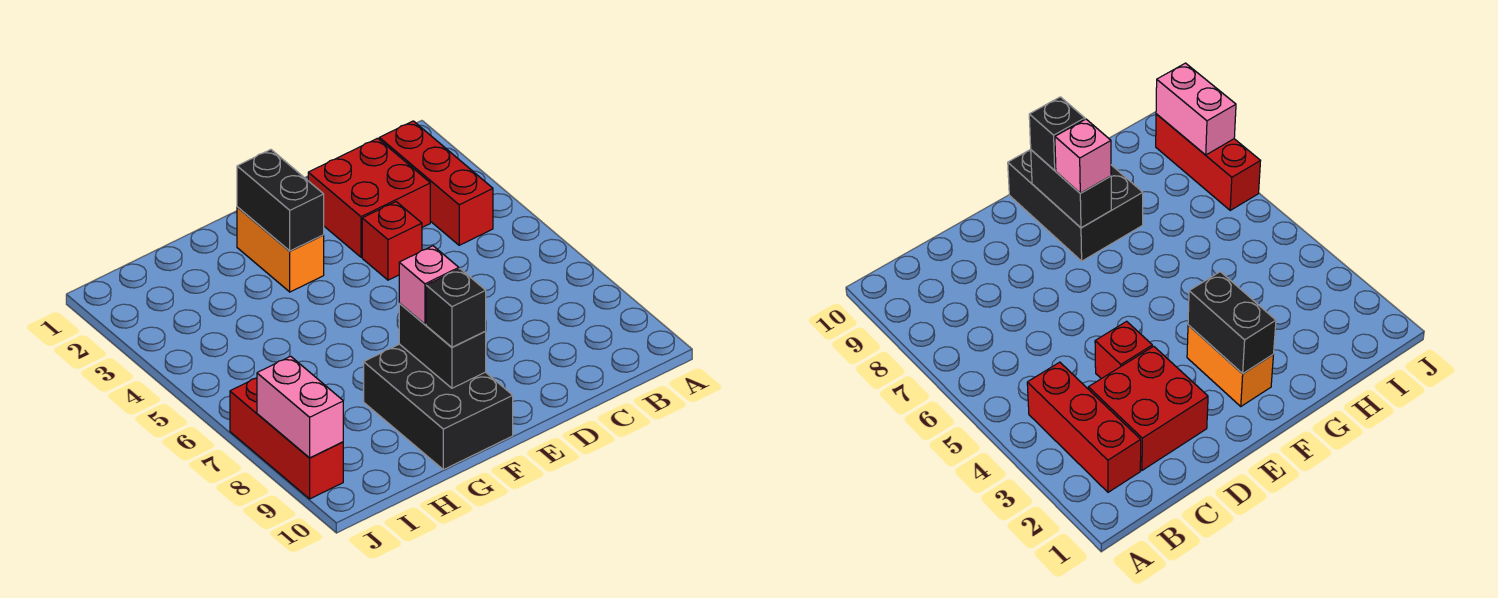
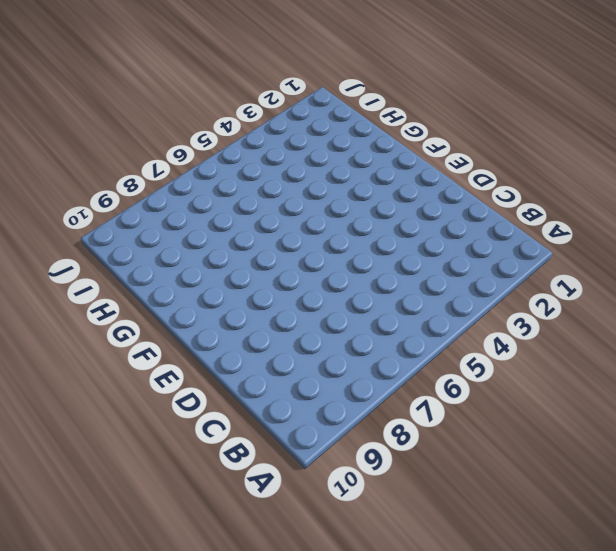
none -> red brick B2:B4 level 1
none -> red brick C2:D3 level 1

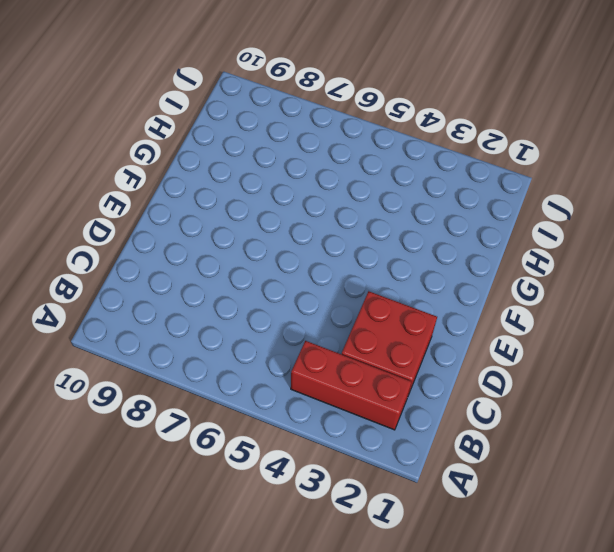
none -> red brick D4 level 1
none -> orange brick F2:F3 level 1

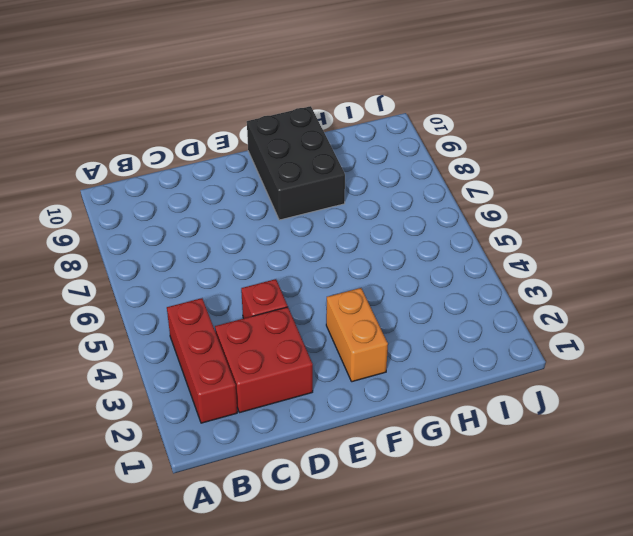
none -> red brick J7:J9 level 1
none -> black brick F2:F3 level 2

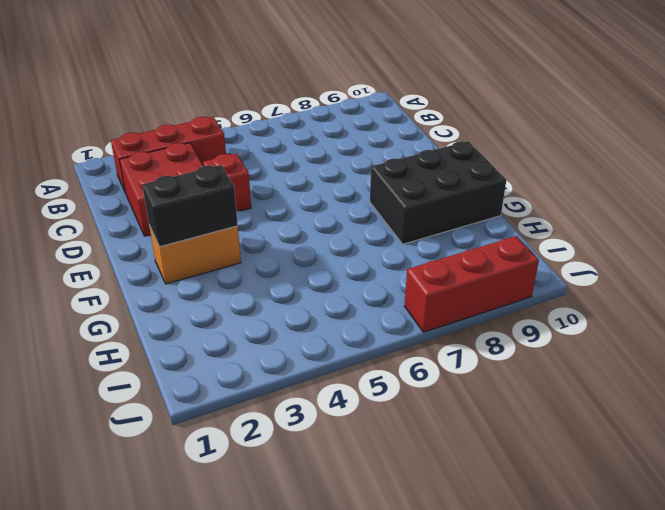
none -> black brick F8:F9 level 2
none -> pink brick J8:J9 level 2

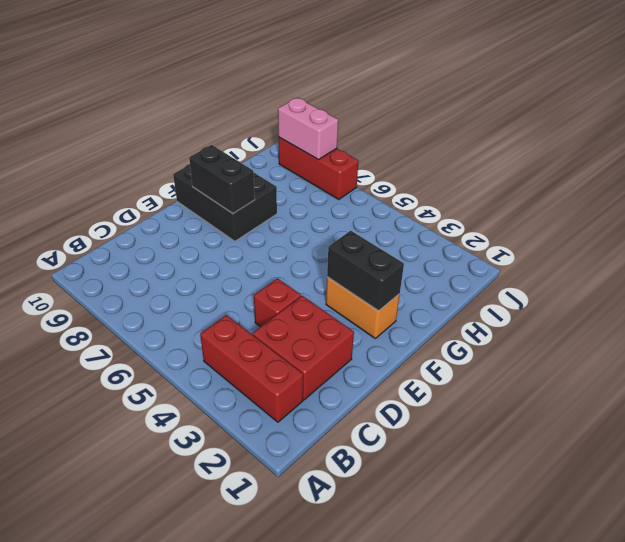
none -> pink brick F8 level 3
none -> black brick F9 level 3

